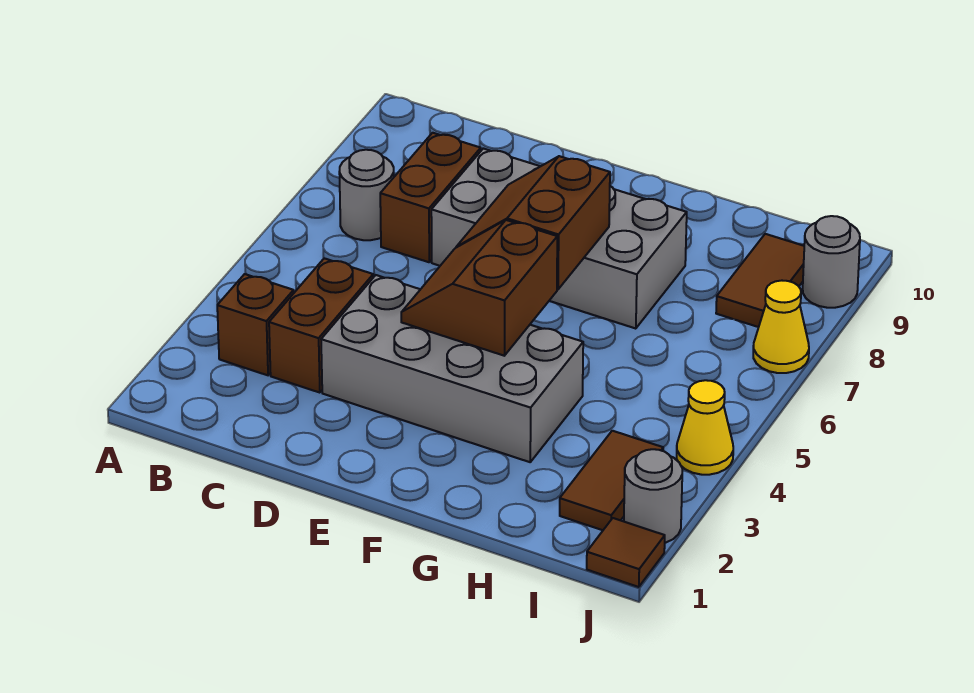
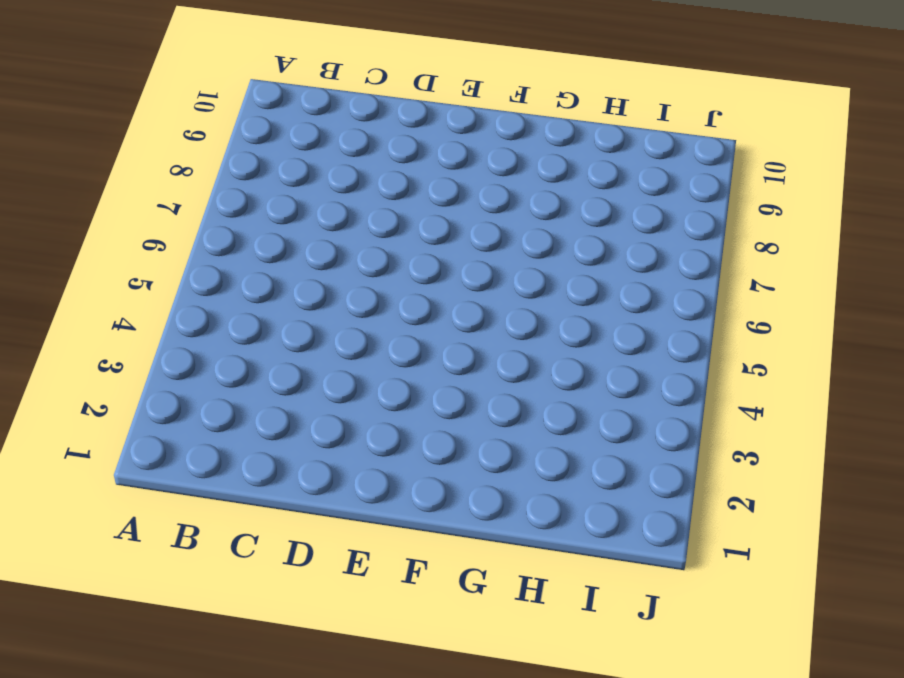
none -> brown brick B3 level 1
none -> grey round brick B7 level 1
none -> brown brick C3:C4 level 1

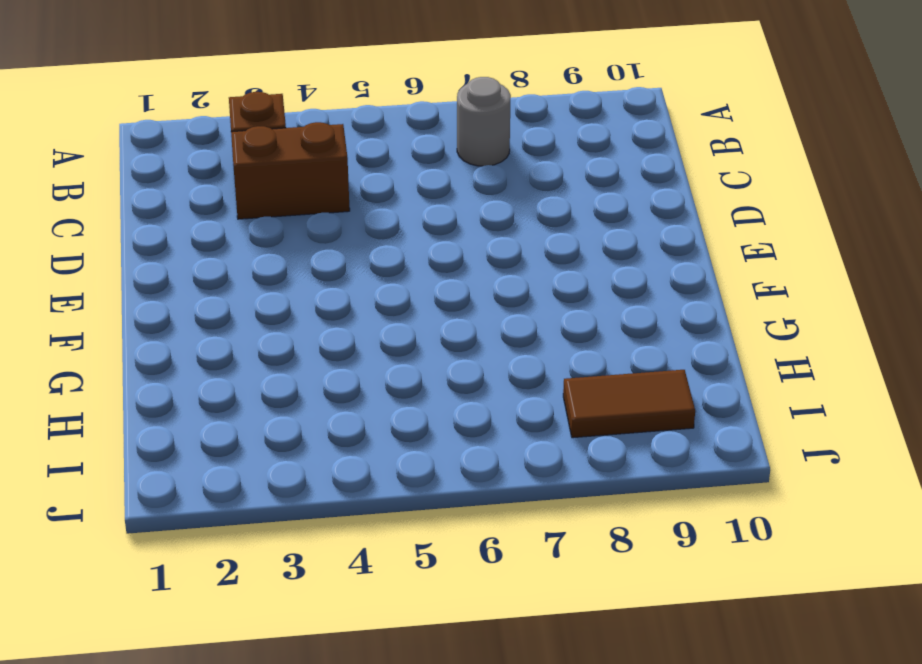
none -> brown brick C7:C8 level 1
none -> grey brick D3:G4 level 1
none -> grey brick D7:G8 level 1

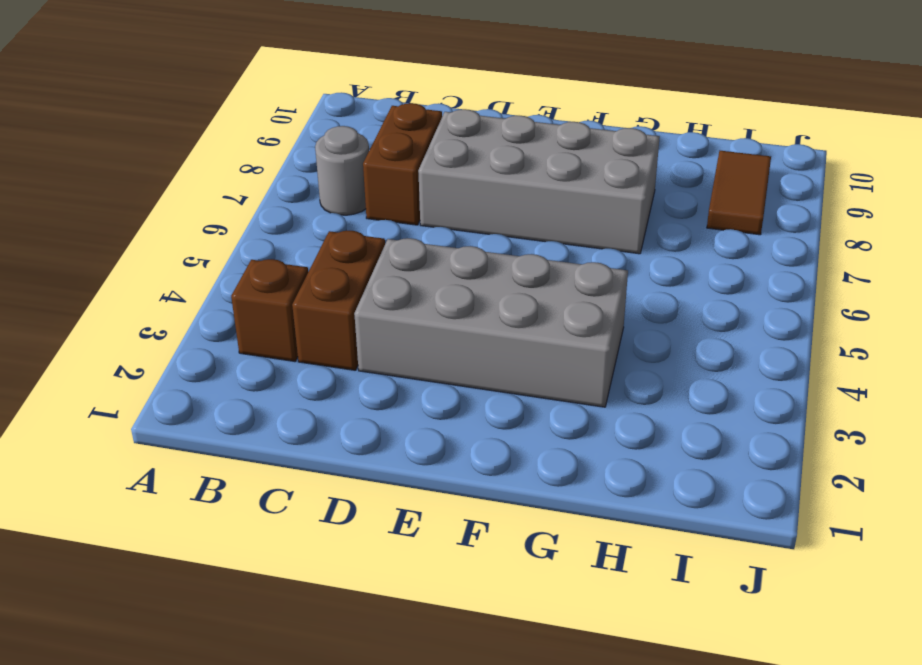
none -> brown tile I2:I3 level 1
none -> brown tile J1 level 1
none -> grey round brick J2 level 1

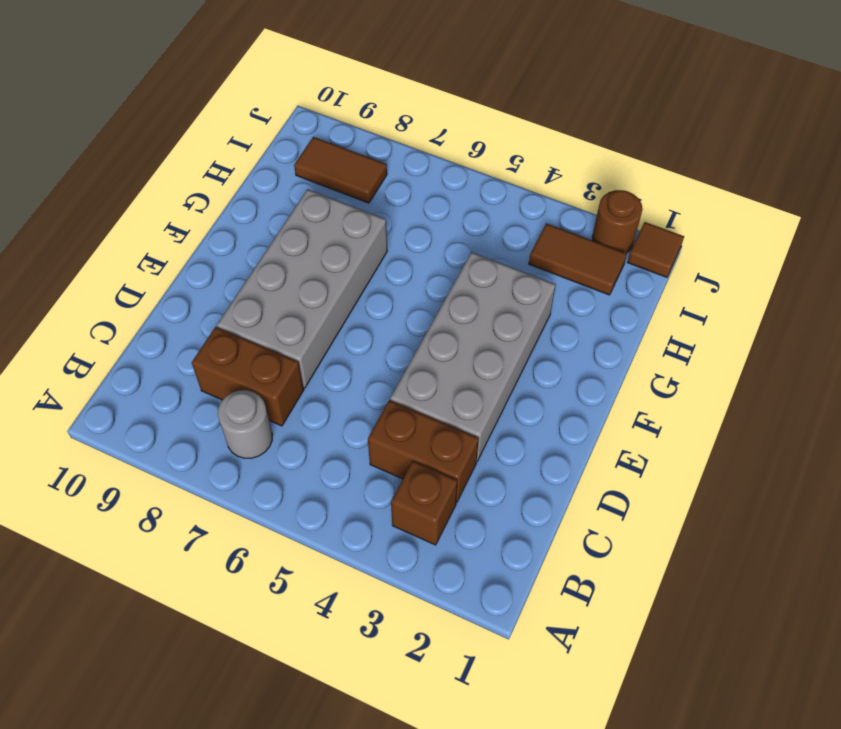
brown round brick J2 level 1 -> grey round brick J2 level 1
none -> yellow cone J4 level 1
none -> yellow cone J7 level 1
none -> grey round brick J9 level 1

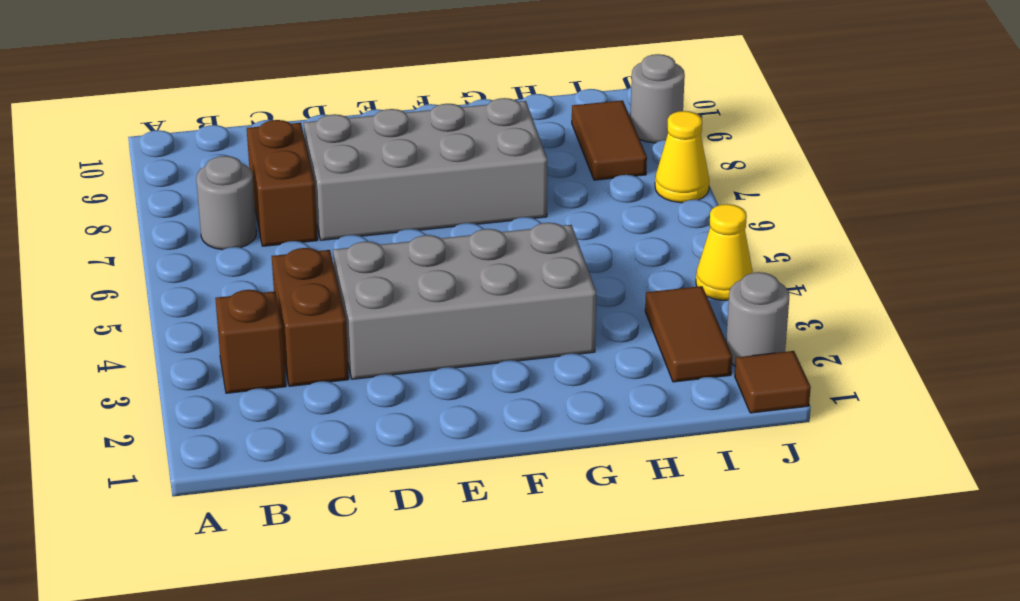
none -> brown slope E4:F5 level 2 top F
none -> brown slope E6:F7 level 2 top F

